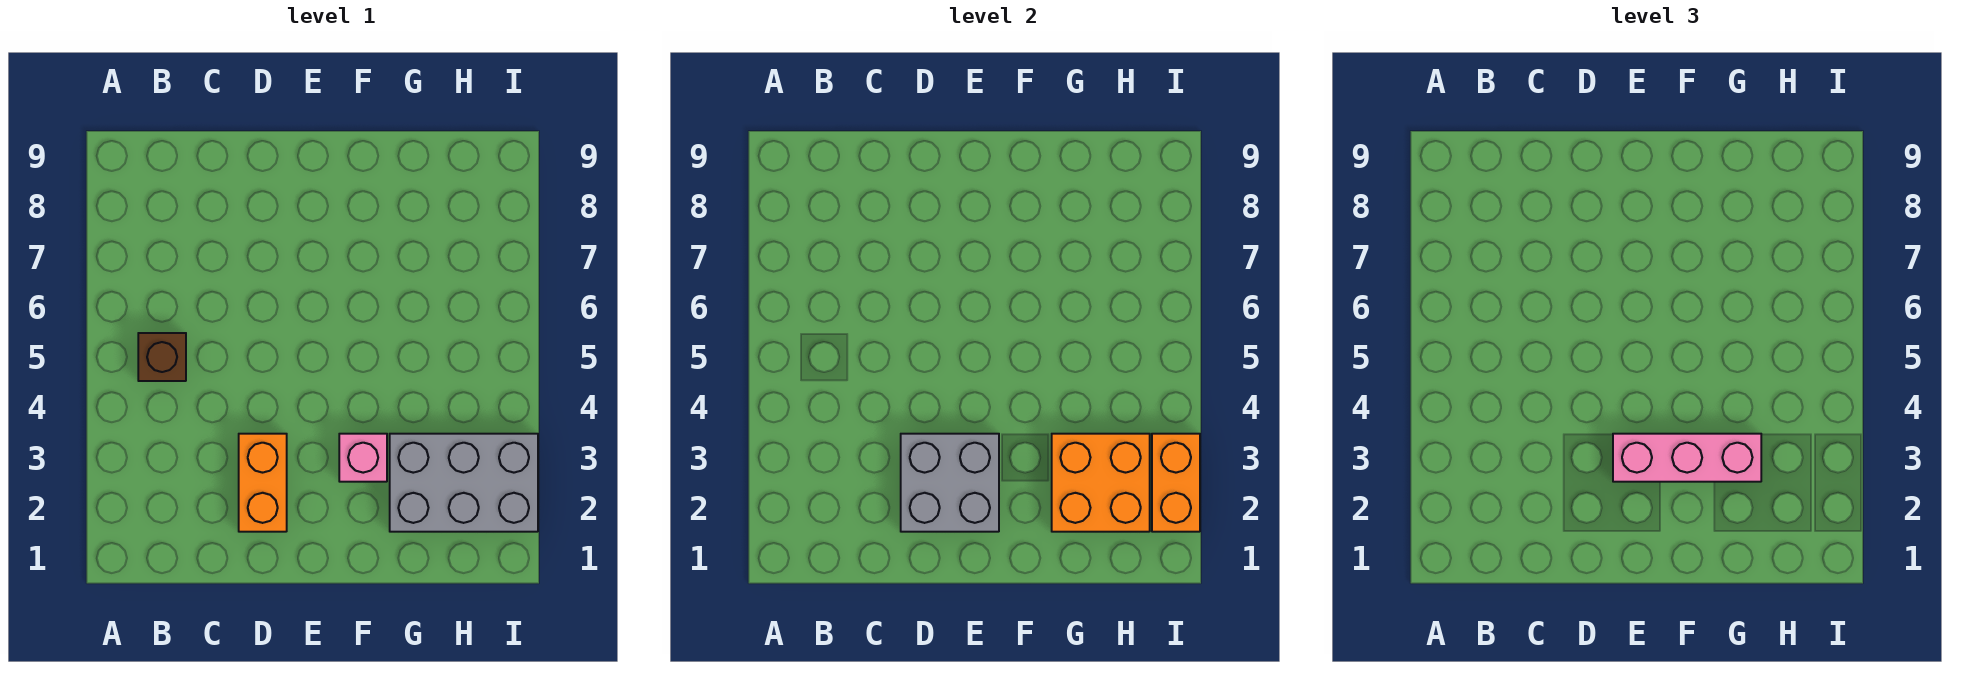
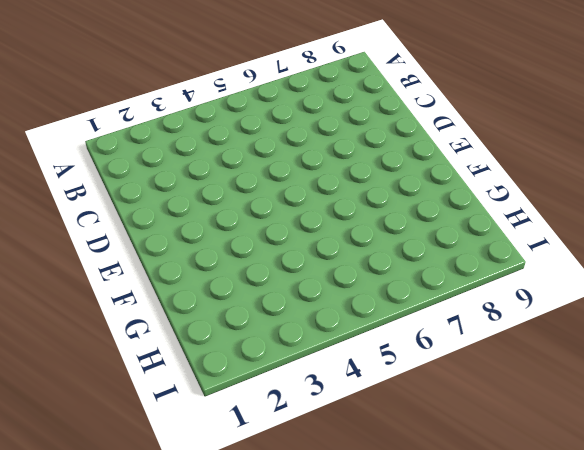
none -> brown brick B5 level 1
none -> orange brick D2:D3 level 1

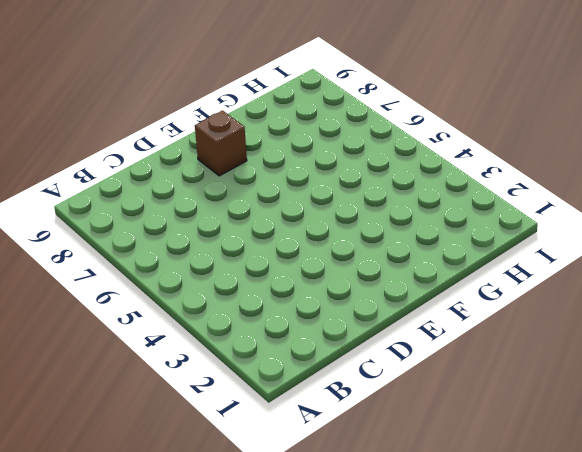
brown brick E8 level 1 -> brown brick B5 level 1
none -> orange brick D2:D3 level 1
none -> pink brick F3 level 1

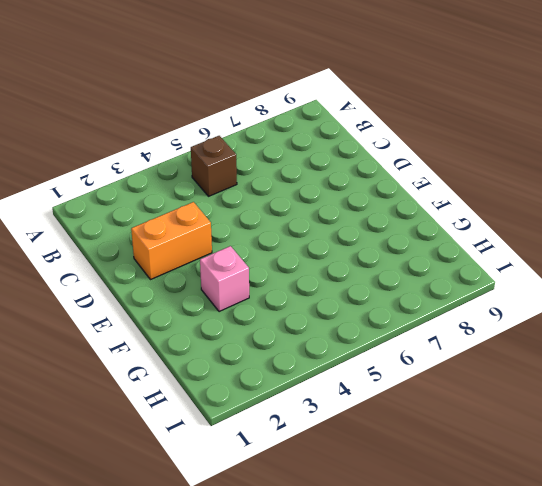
none -> grey brick G2:I3 level 1
none -> grey brick D2:E3 level 2

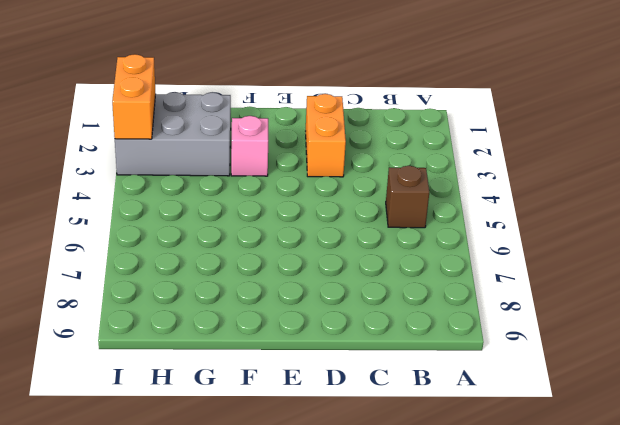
none -> grey brick D2:E3 level 2
none -> orange brick G2:H3 level 2

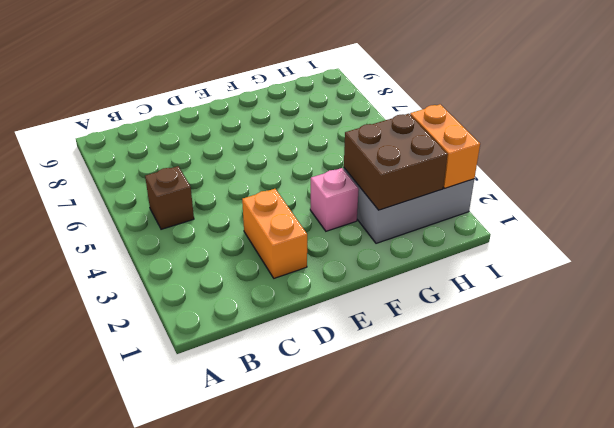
brown brick G2:H3 level 2 -> orange brick G2:H3 level 2
none -> grey brick D2:E3 level 2
none -> pink brick E3:G3 level 3

